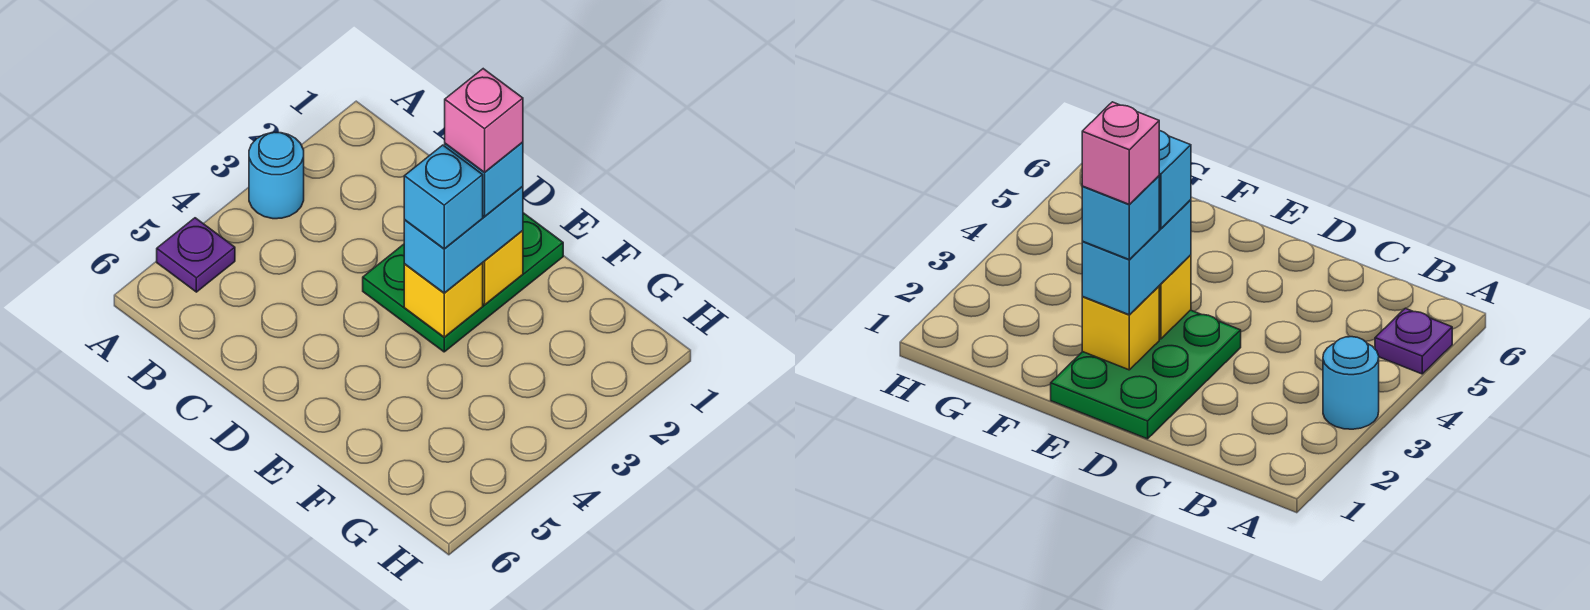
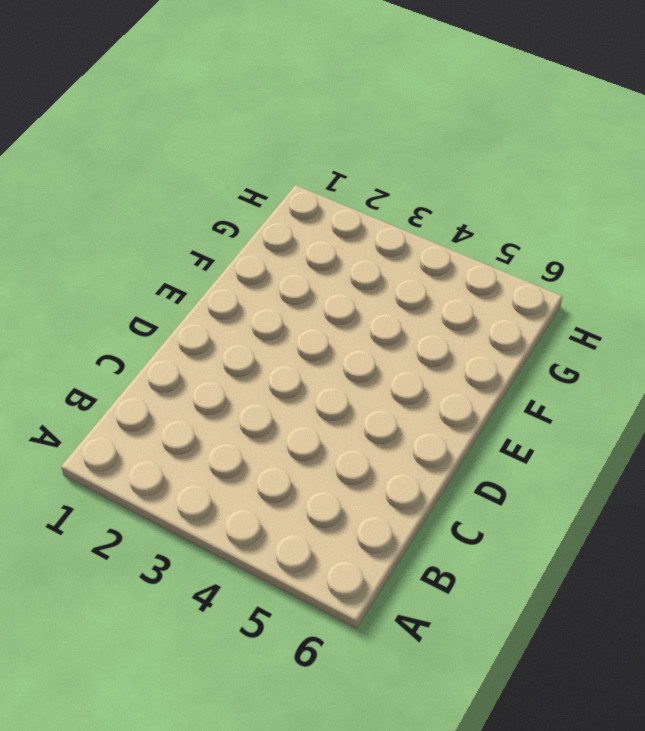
none -> cyan round brick A3 level 1
none -> purple plate A5 level 1

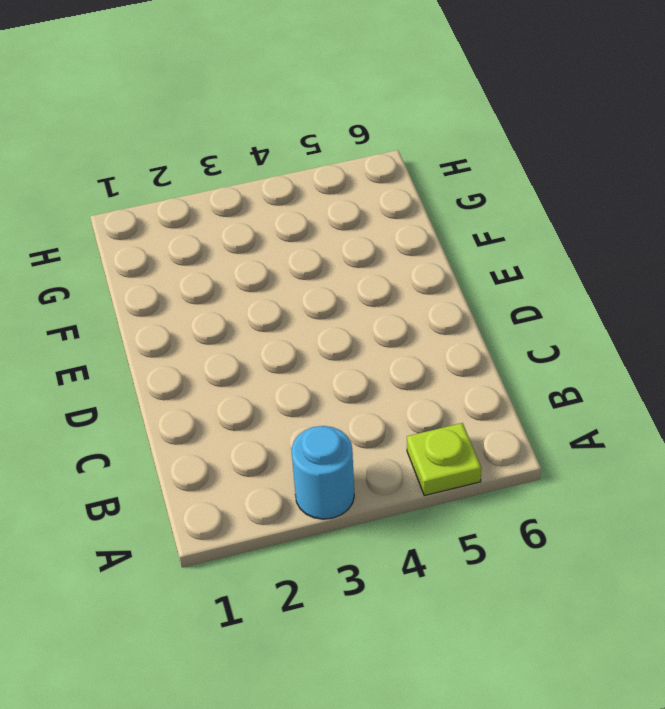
lime plate A5 level 1 -> purple plate A5 level 1
none -> green plate D1:E3 level 1
none -> yellow brick E2 level 2

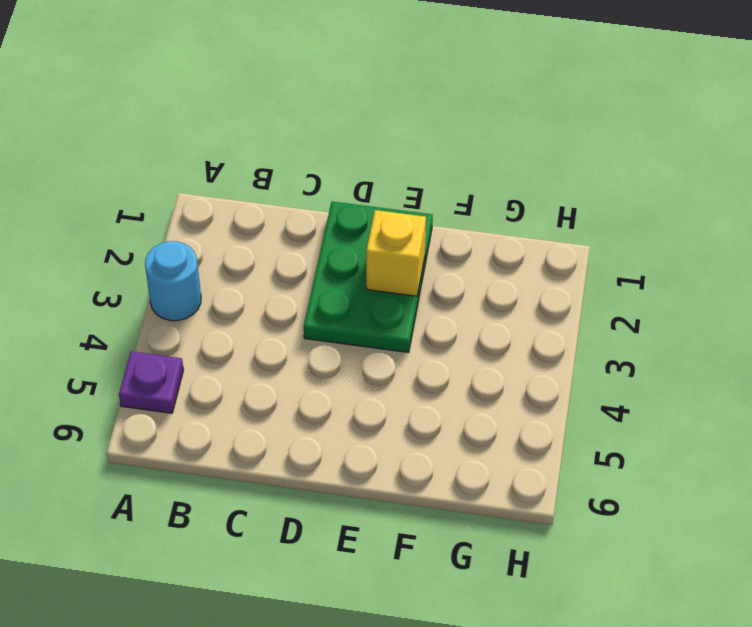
none -> yellow brick E3 level 2
none -> cyan brick E2:E3 level 3

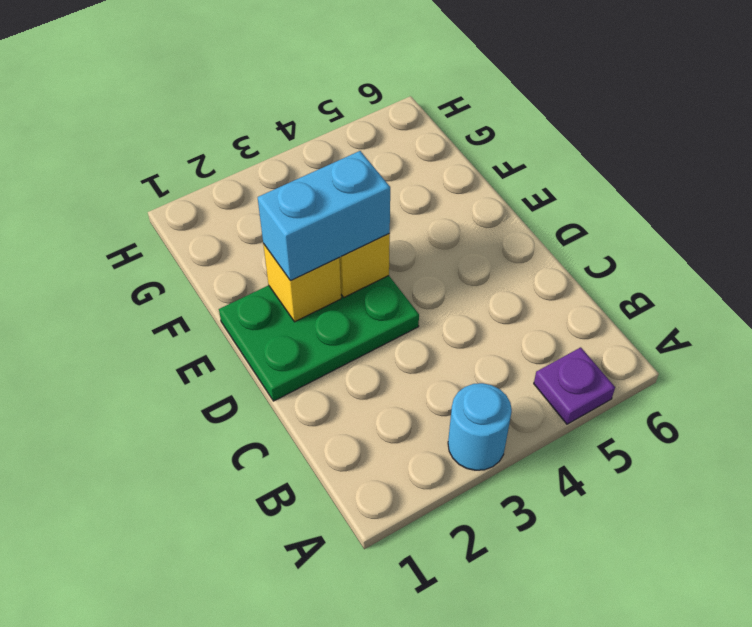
none -> cyan brick E2 level 4
none -> cyan brick E3 level 4

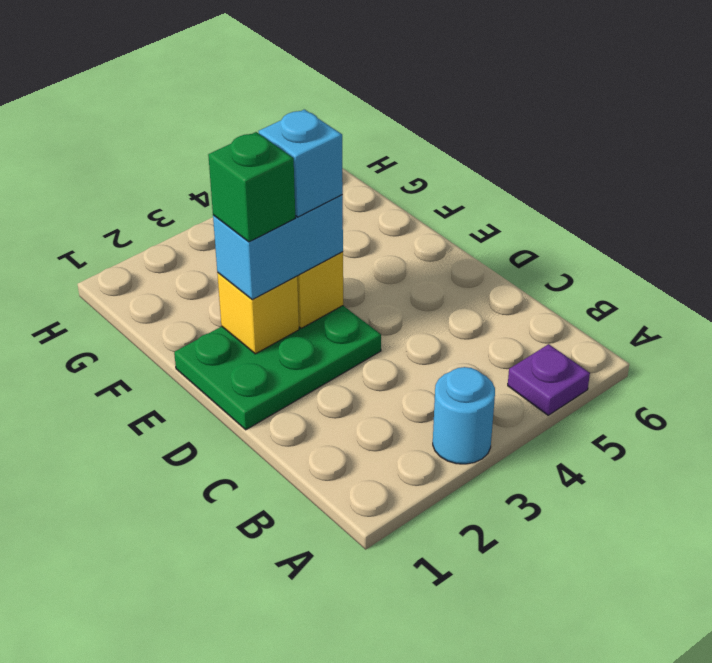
green brick E2 level 4 -> cyan brick E2 level 4
none -> pink brick E2 level 5

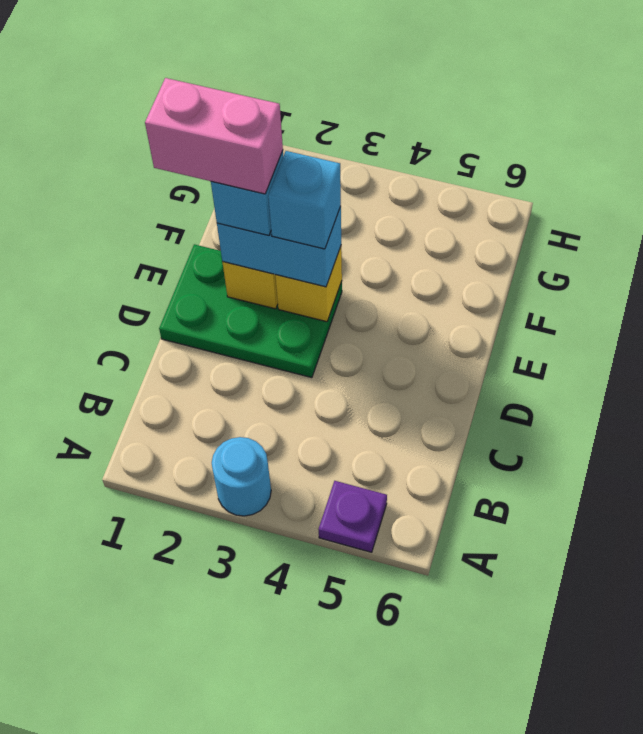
pink brick E1:E2 level 5 -> pink brick E2 level 5

